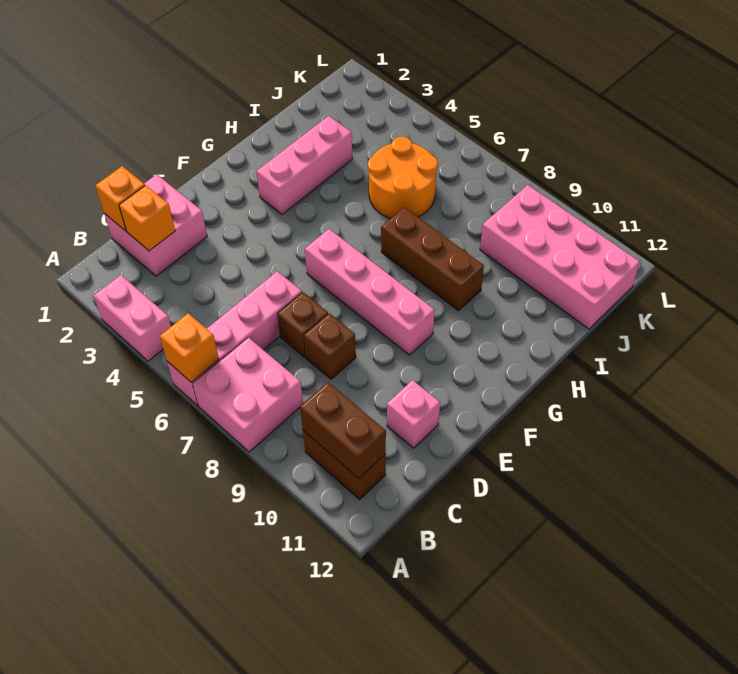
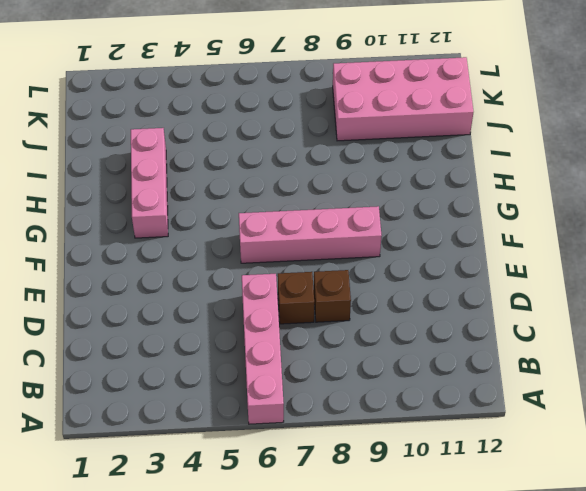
none -> pink brick A3:A4 level 1
none -> pink brick A7:B8 level 1
none -> brown brick B10:B11 level 1

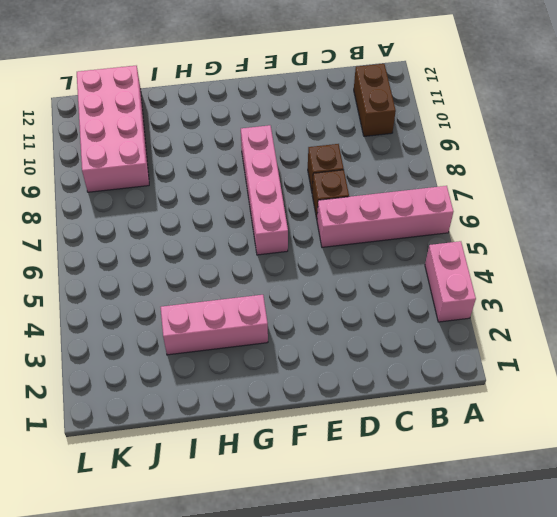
none -> pink brick A7:B8 level 1
none -> pink brick C1:D2 level 1
none -> pink brick D11 level 1

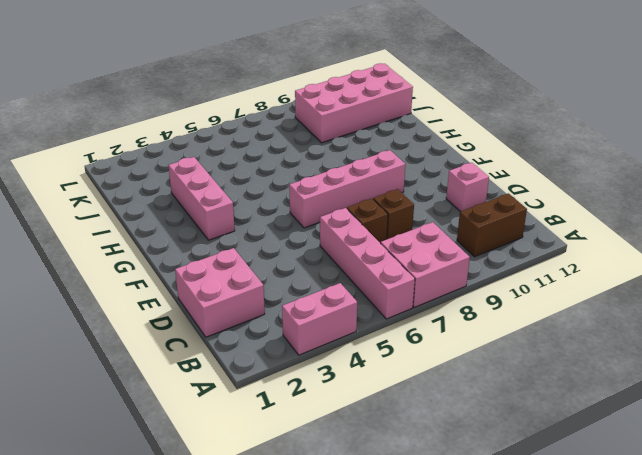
none -> brown brick H7:H9 level 1
none -> orange round brick I5:J6 level 1
none -> orange brick A6 level 2

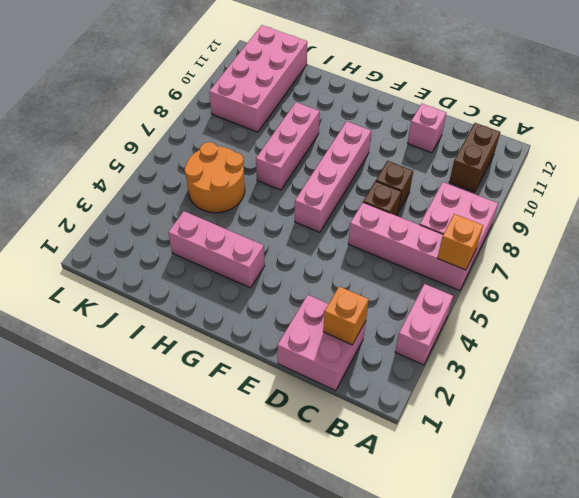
pink brick H7:H9 level 1 -> brown brick H7:H9 level 1
none -> brown brick B10:B11 level 2
none -> orange brick C1 level 2

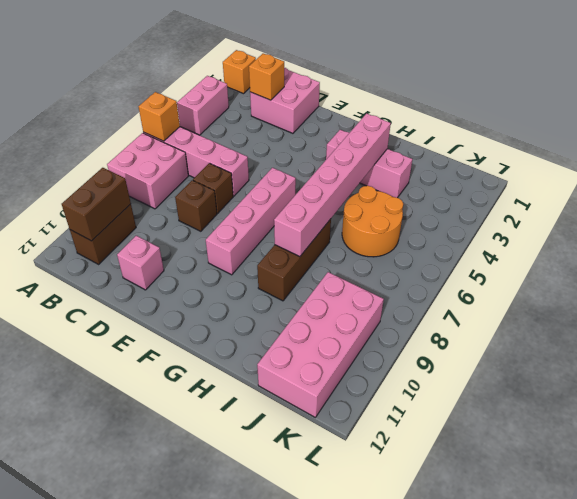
orange brick A1 level 1 -> orange brick C1 level 2
pink brick H3:H8 level 2 -> none

